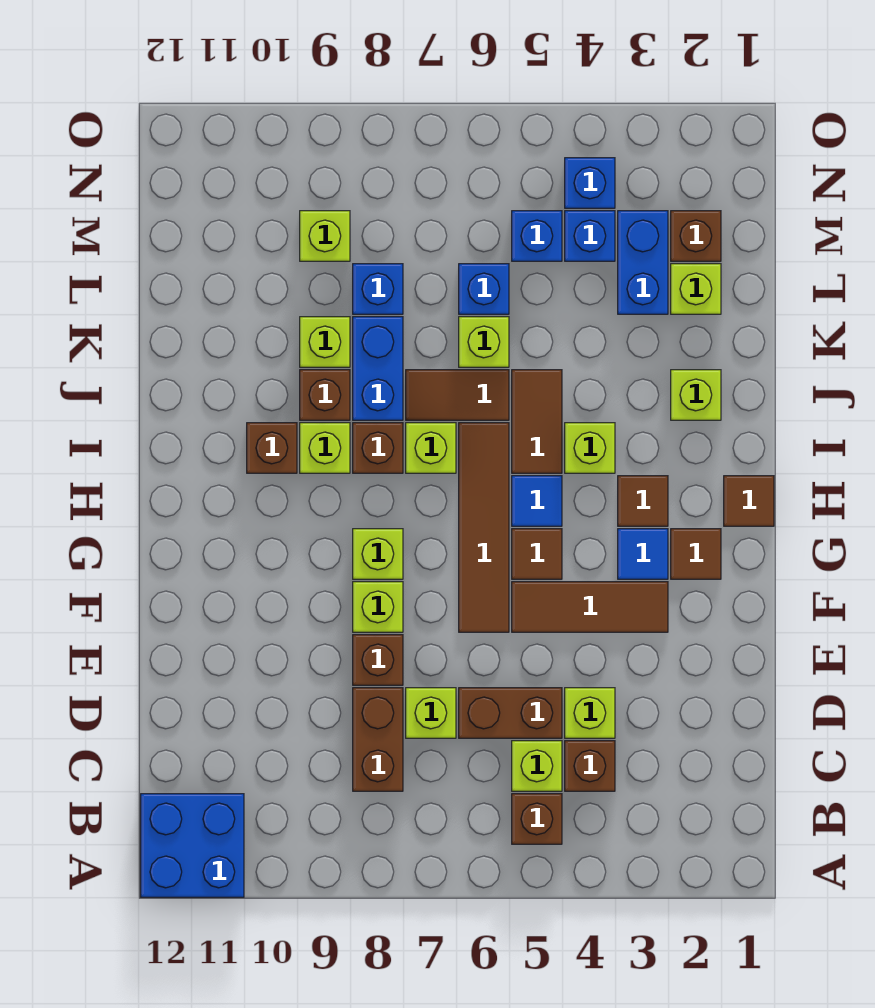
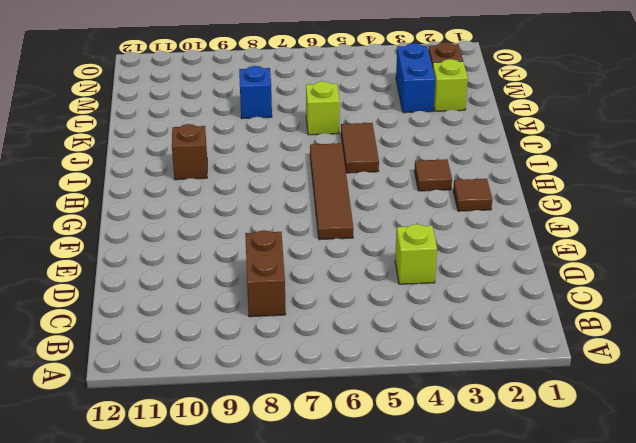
none -> blue brick A11:B12 level 1
none -> brown brick B5 level 1
none -> brown brick C4 level 1
none -> lime brick C5 level 1

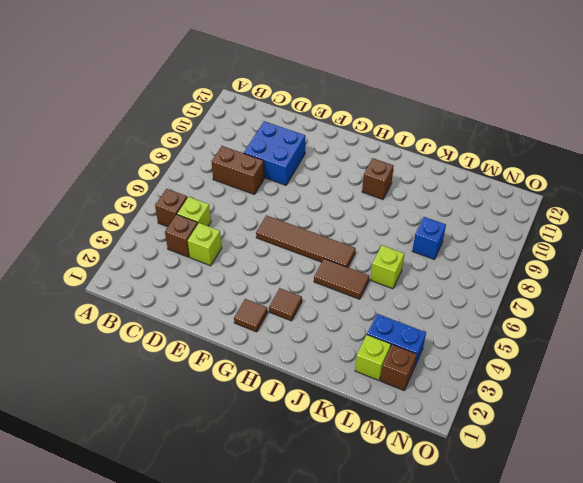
blue brick D9:E10 level 1 -> blue brick A11:B12 level 1
none -> brown brick D5:D6 level 1
none -> lime brick D7 level 1
none -> brown brick E8 level 1
none -> brown tile F3:F5 level 1

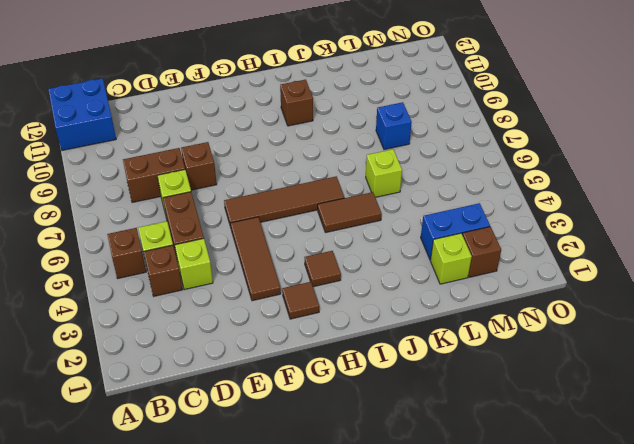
none -> lime brick F8 level 1
none -> blue tile G3 level 1
none -> brown tile G5 level 1
none -> lime brick G8 level 1

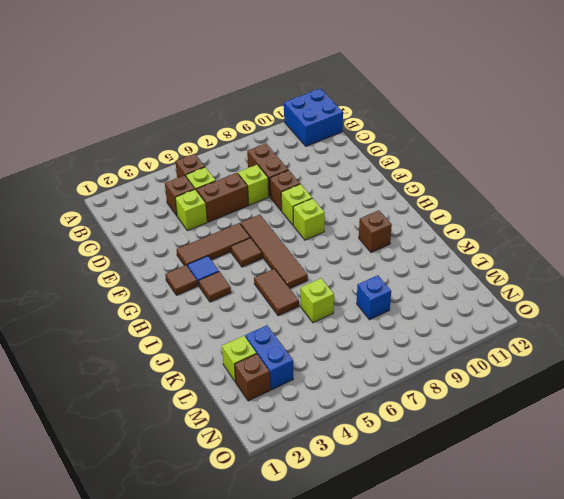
none -> brown tile H1 level 1
none -> blue tile H5 level 1
none -> lime brick I4 level 1
none -> lime brick I7 level 1

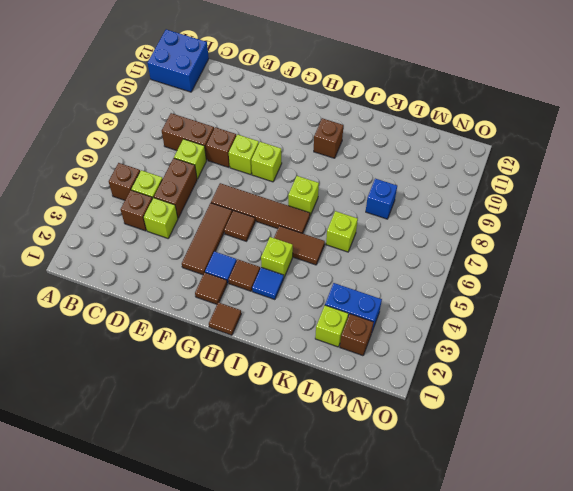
blue tile I3 level 1 -> blue tile H5 level 1
none -> brown brick I8 level 1
none -> lime brick I9 level 1
none -> lime brick J2 level 1
none -> brown tile J6:J7 level 1

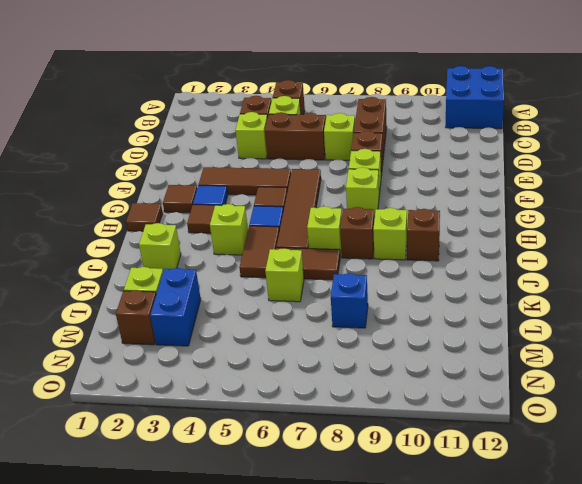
none -> blue brick J8:K8 level 1
none -> brown brick J9 level 1
none -> lime brick K9 level 1
none -> blue brick L6 level 1

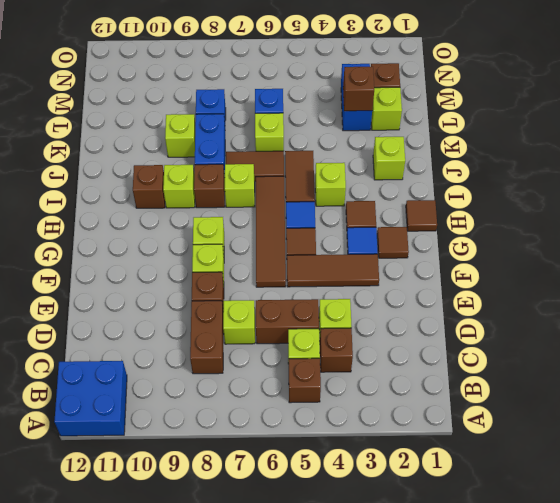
brown brick L3 level 2 -> brown brick J9 level 1
none -> blue brick M4 level 1
none -> blue brick M5 level 1
none -> lime brick M9 level 1
none -> blue brick N4 level 1

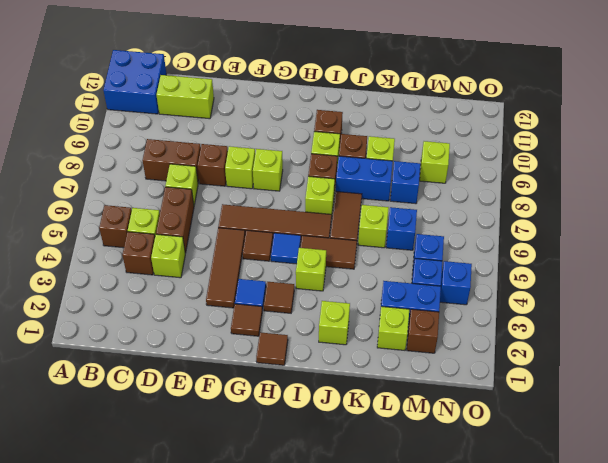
lime brick C11:D11 level 1 -> none

